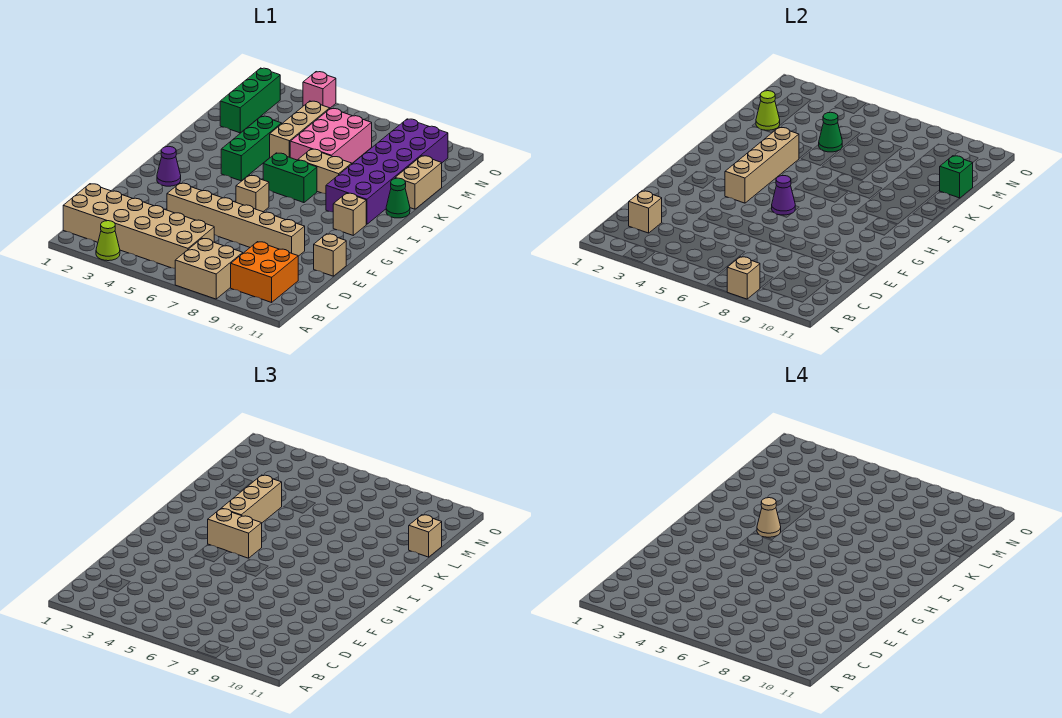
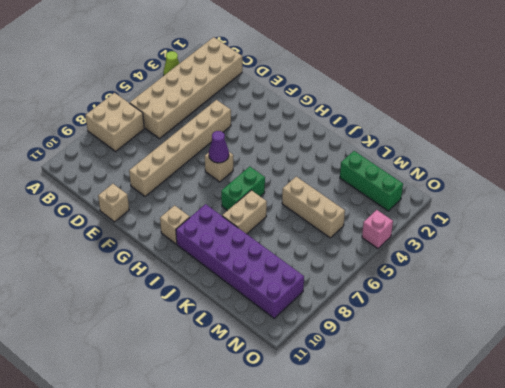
none -> orange brick B9:C10 level 1
none -> purple cone G2 level 1
none -> green brick I4:K4 level 1
none -> green cone J11 level 1

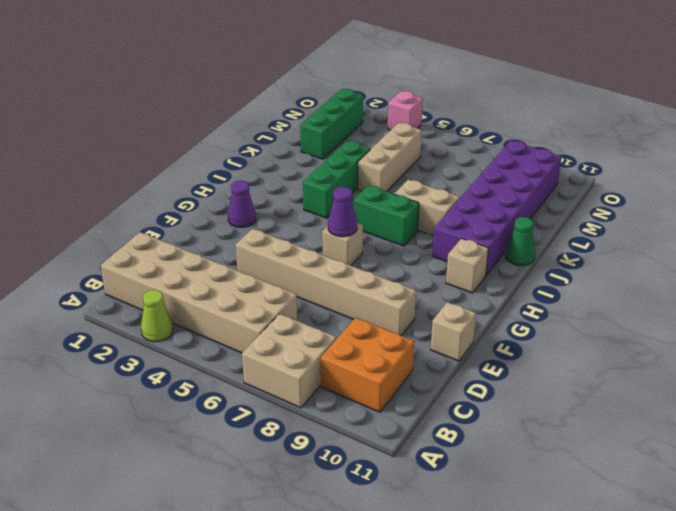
none -> pink brick K6:M7 level 1
none -> tan brick K11:L11 level 1
none -> tan brick A8 level 2
none -> tan brick C2 level 2

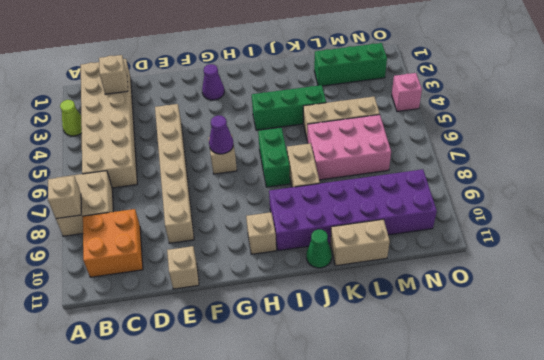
none -> tan brick G4:J4 level 2
none -> lime cone L2 level 2
none -> green cone L5 level 2
none -> green brick L11 level 2

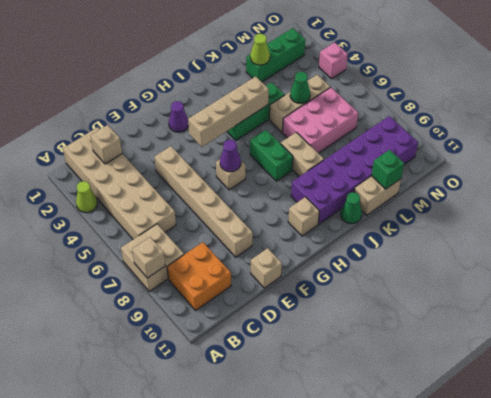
none -> tan brick H4:H5 level 3
none -> tan brick I4:K4 level 3
none -> tan brick L11 level 3
none -> tan cone I4 level 4

